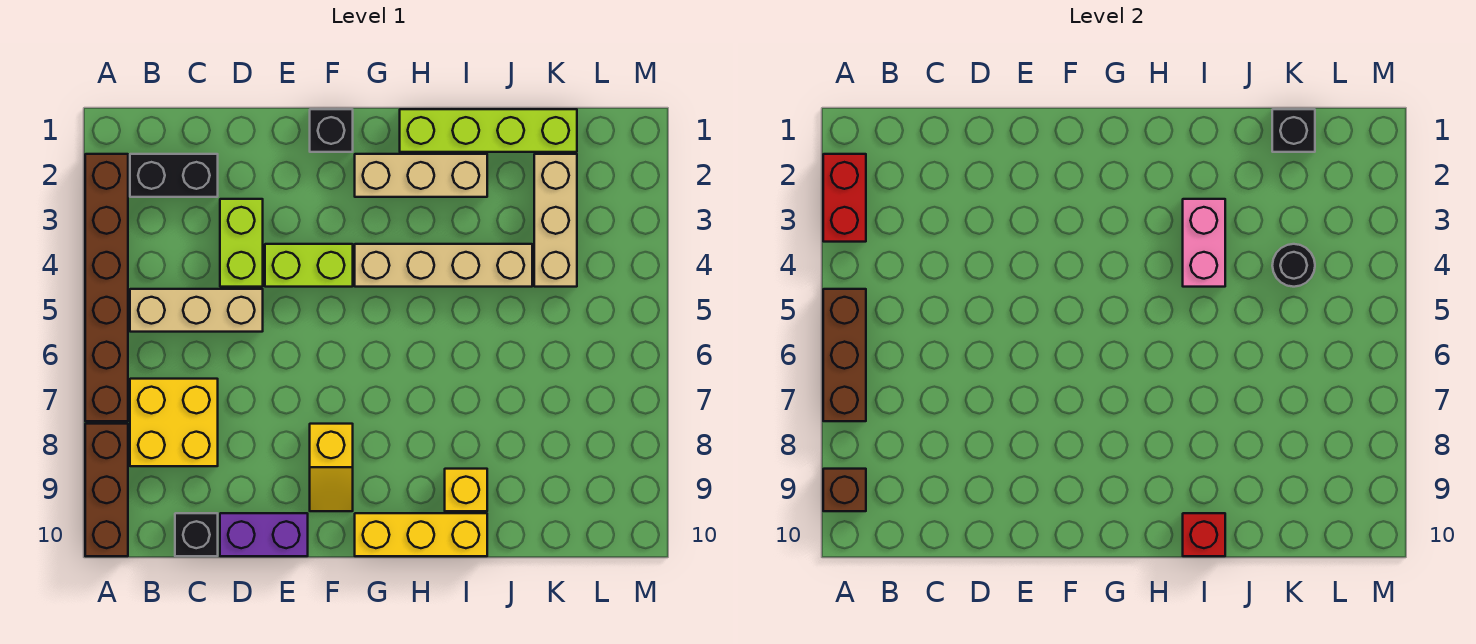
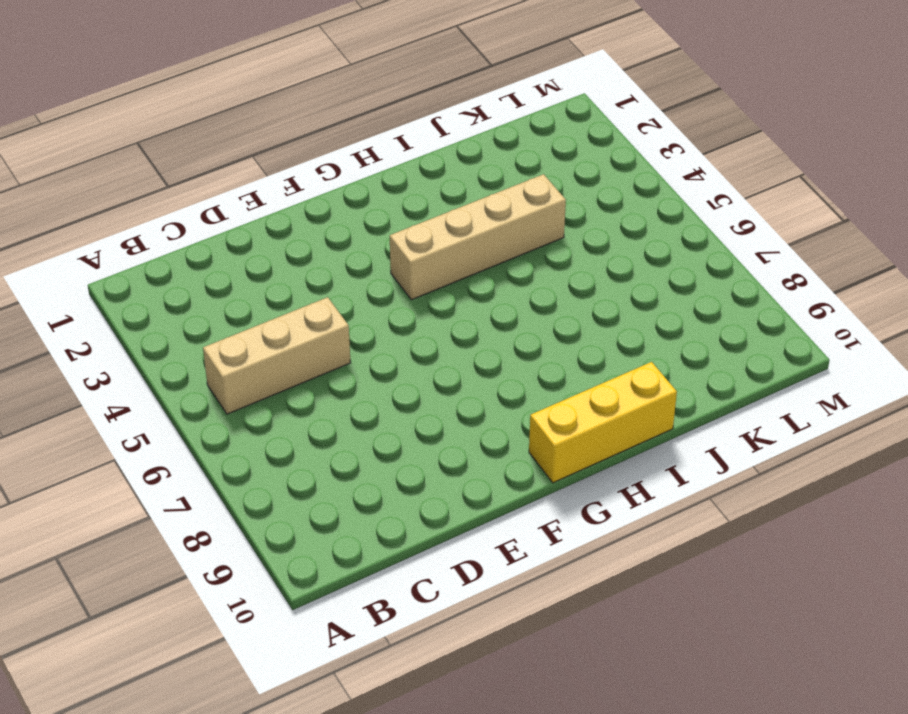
none -> brown brick A2:A7 level 1
none -> brown brick A8:A10 level 1
none -> black brick B2:C2 level 1

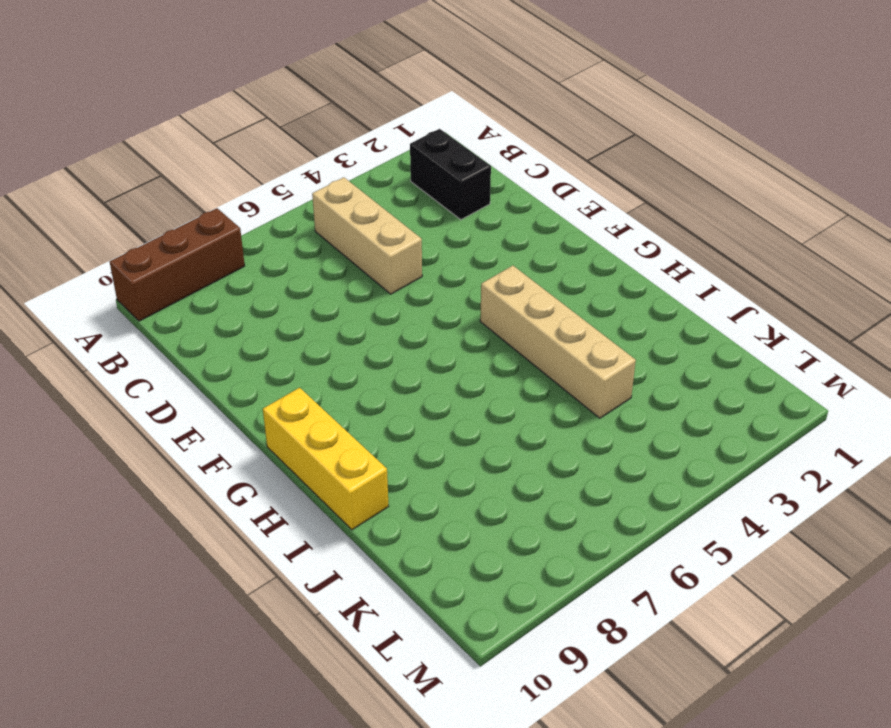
none -> brown brick A2:A7 level 1
none -> yellow brick B7:C8 level 1
none -> black brick C10 level 1

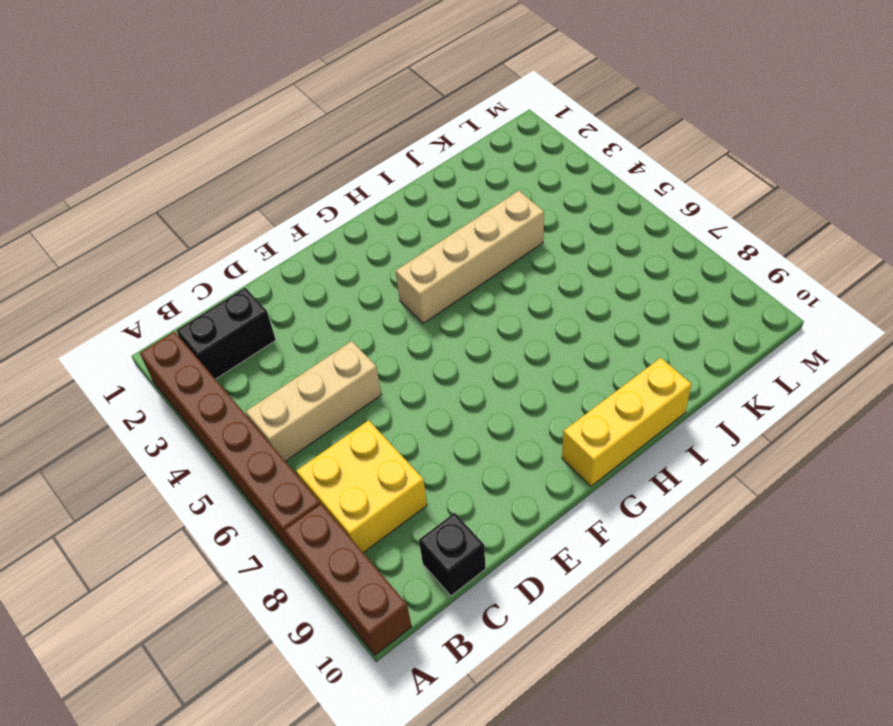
none -> lime brick D3:D4 level 1
none -> purple brick D10:E10 level 1
none -> lime brick E4:F4 level 1

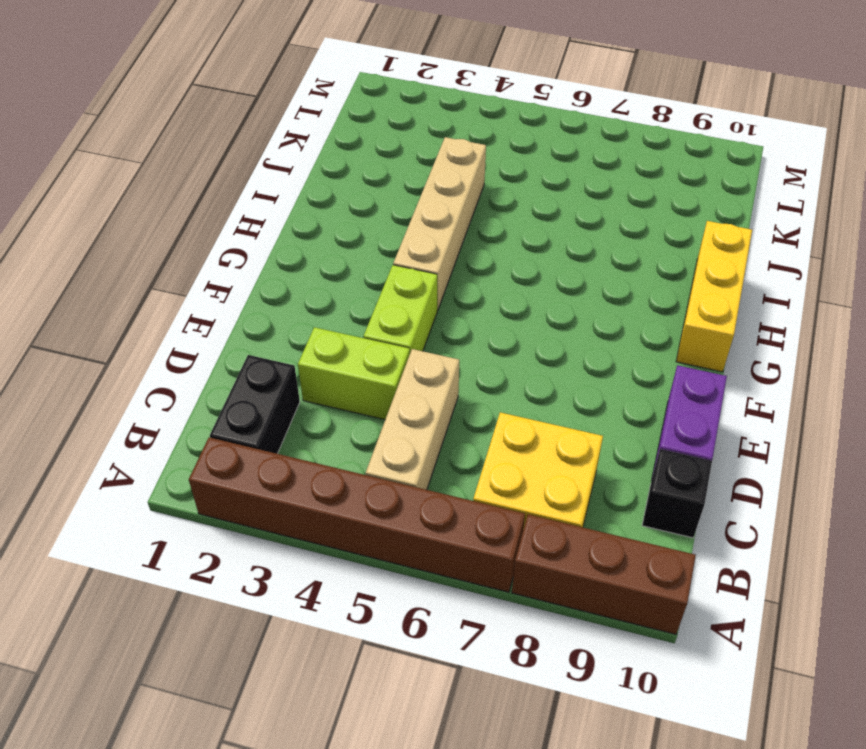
none -> black brick F1 level 1
none -> yellow slope F8:F9 level 1 top 8
none -> tan brick G2:I2 level 1

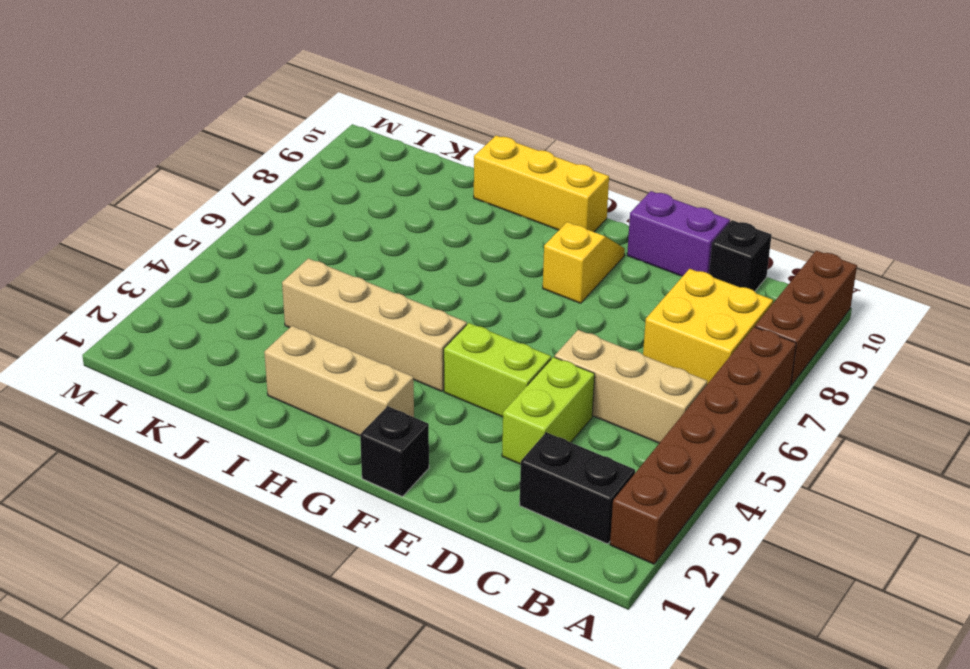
none -> lime brick H1:K1 level 1
none -> yellow brick I9 level 1
none -> tan brick K2:K4 level 1

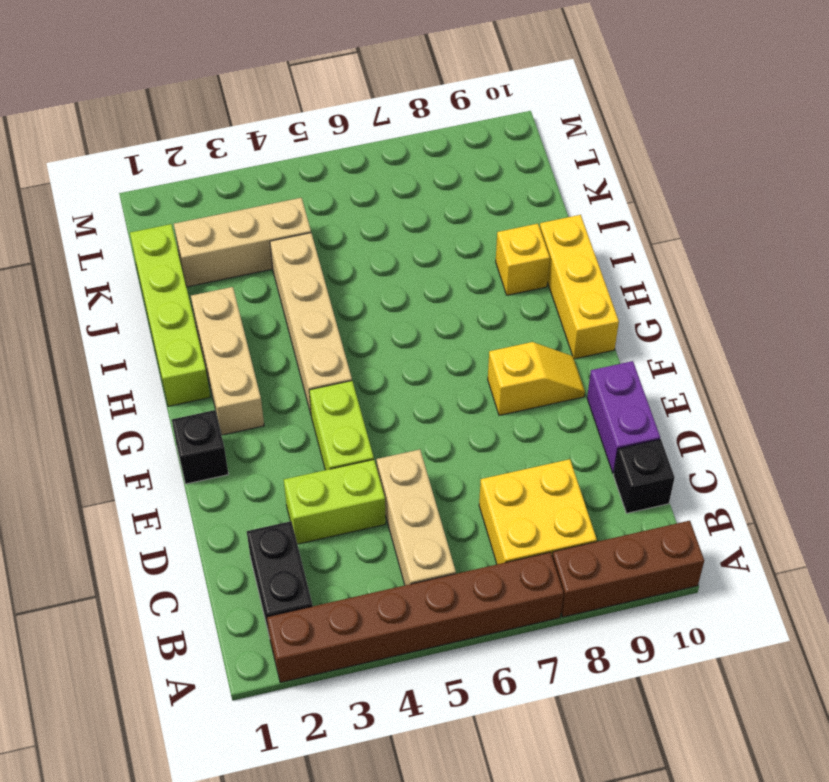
none -> red brick A2:A3 level 2
none -> brown brick A5:A7 level 2
none -> brown brick A9 level 2

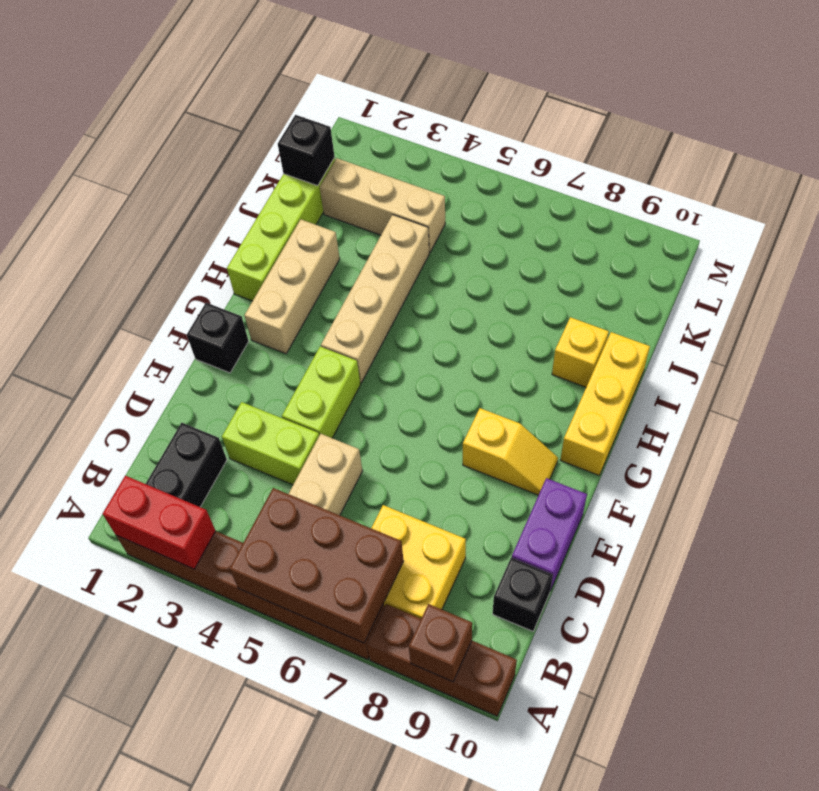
brown brick A5:B7 level 2 -> brown brick A5:A7 level 2
none -> pink brick I3:I4 level 2
none -> red brick I10 level 2
none -> black round brick K4 level 2

